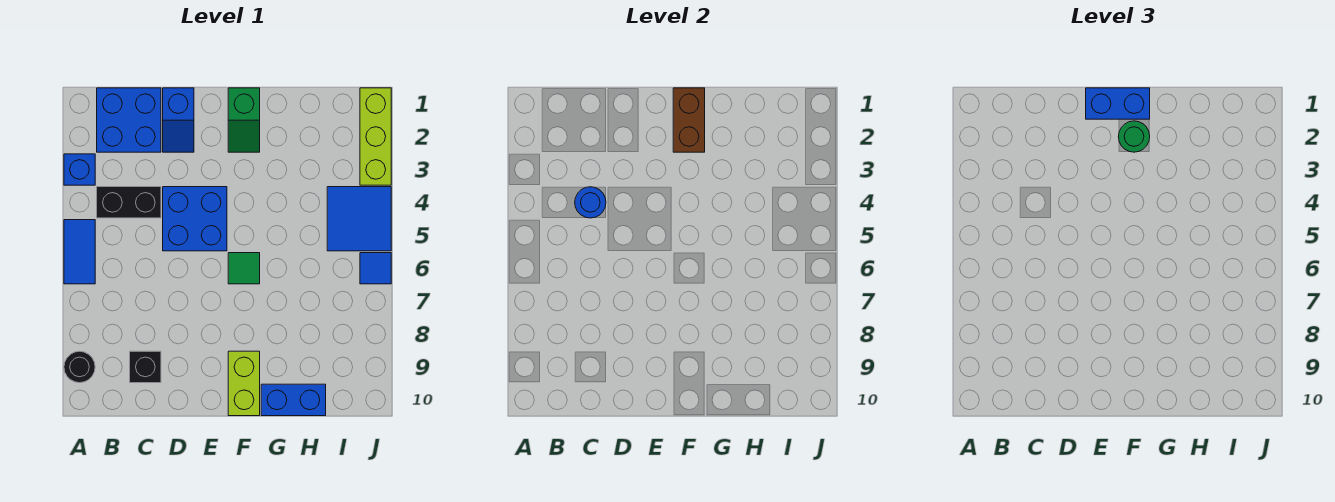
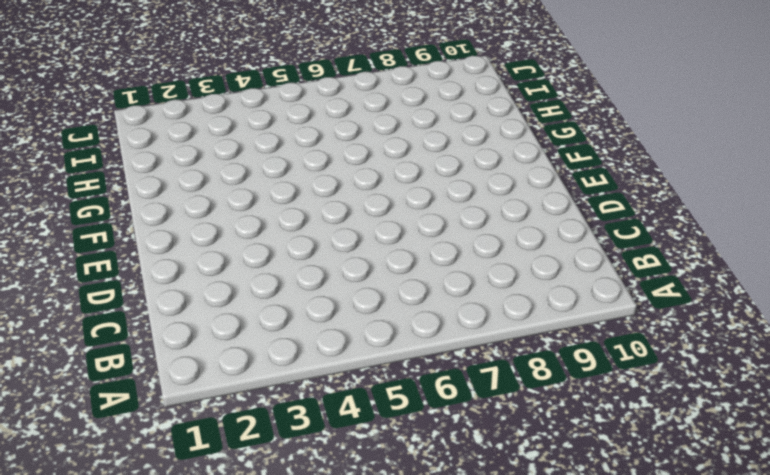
none -> blue brick A3 level 1
none -> blue tile A5:A6 level 1
none -> black round brick A9 level 1

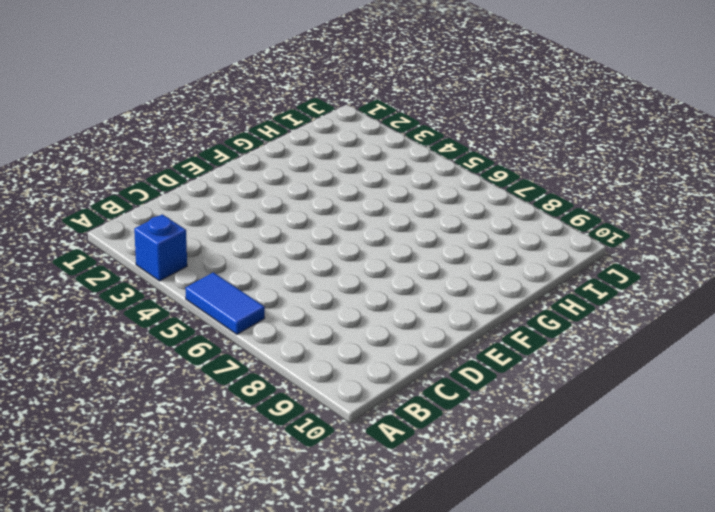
none -> black round brick A9 level 1
none -> blue brick B1:C2 level 1
none -> black brick B4:C4 level 1

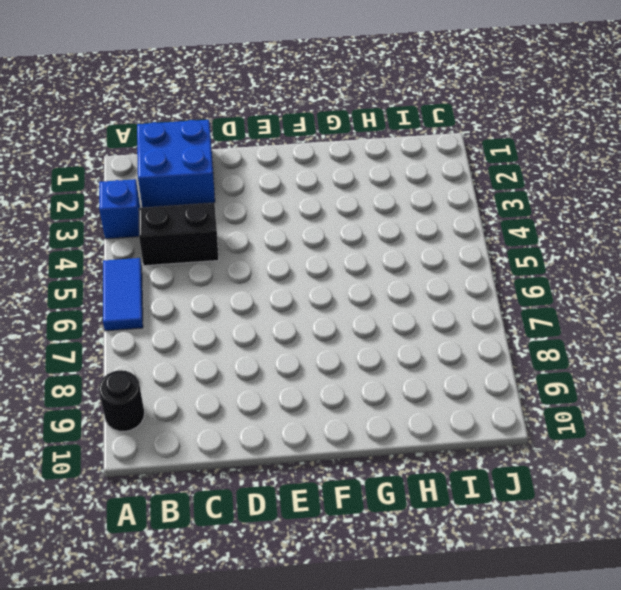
none -> black brick C9 level 1
none -> blue slope D1:D2 level 1 top 1
none -> blue brick D4:E5 level 1

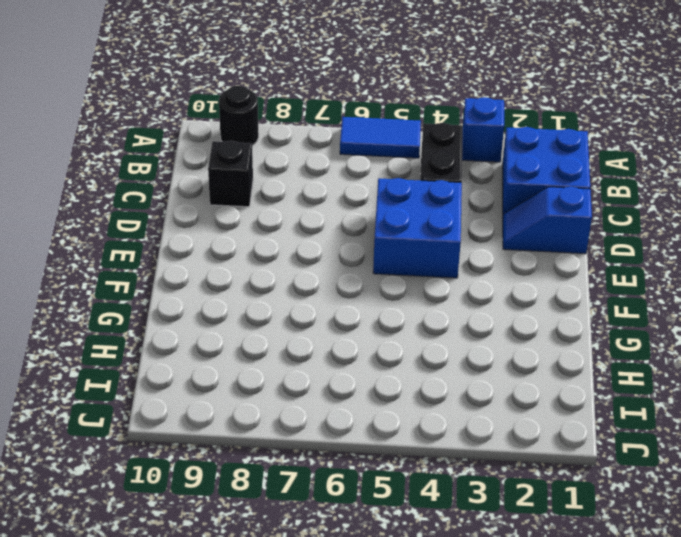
none -> green slope F1:F2 level 1 top 1
none -> green tile F6 level 1
none -> lime brick F9:F10 level 1

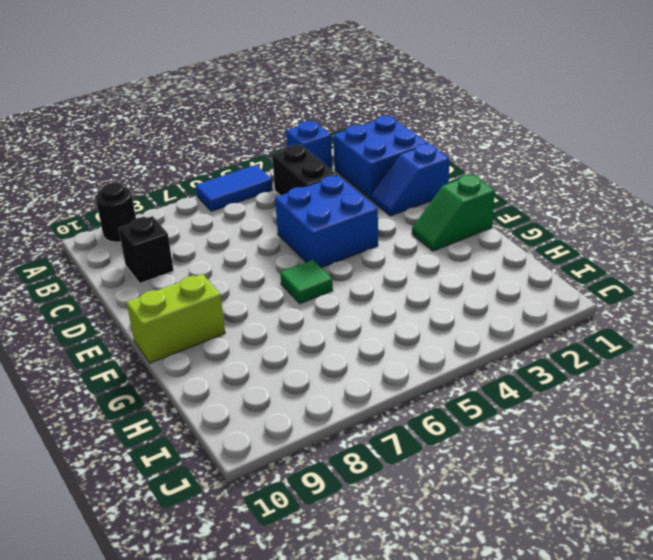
none -> blue brick G10:H10 level 1
none -> blue tile I4:J5 level 1
none -> lime brick J1:J3 level 1

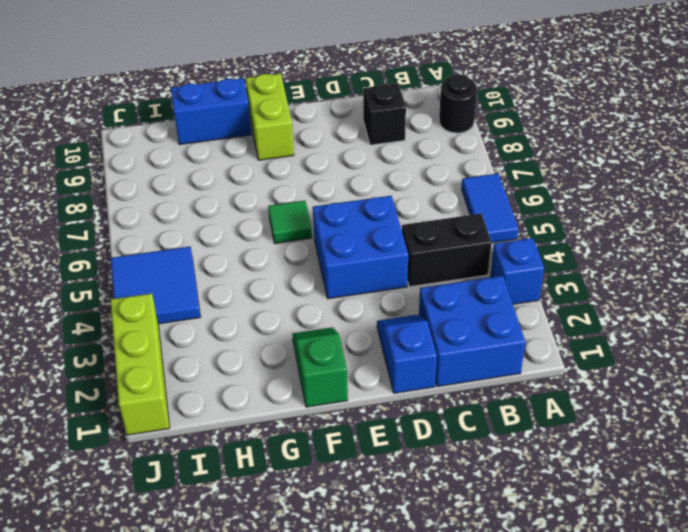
none -> blue tile J6 level 1
none -> blue round brick C4 level 2
none -> brown brick F1:F2 level 2

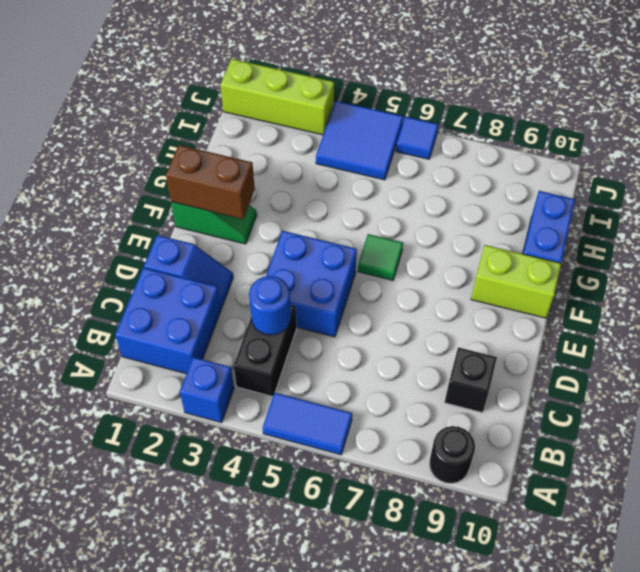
none -> blue brick E1:F1 level 3
none -> green round brick F2 level 3

